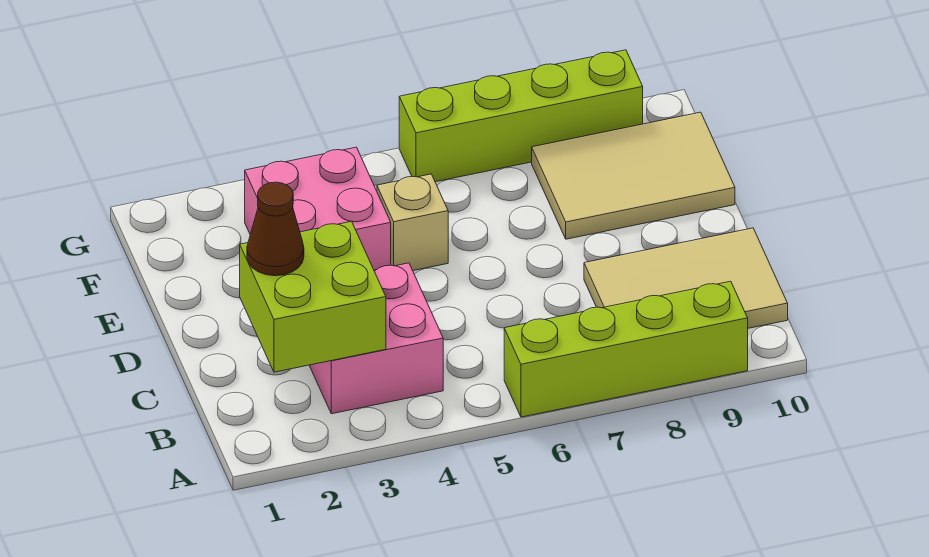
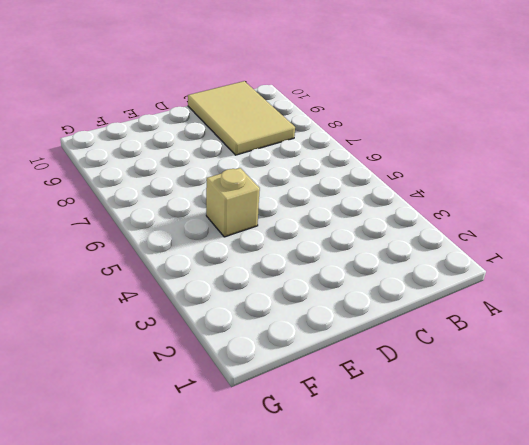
none -> lime brick A6:A9 level 1
none -> pink brick B3:C4 level 1

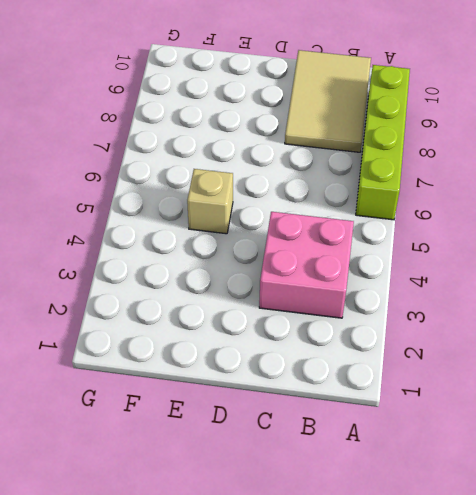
none -> pink brick E3:F4 level 1
none -> tan tile E8:F10 level 1

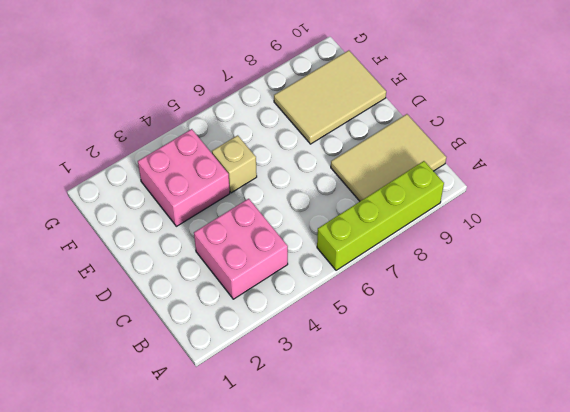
none -> lime brick G6:G9 level 1
none -> lime brick B2:C3 level 2

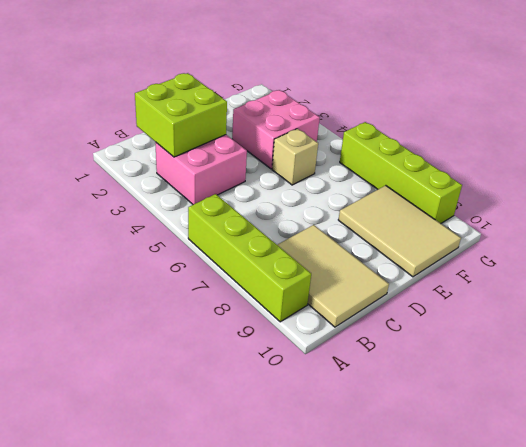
none -> brown cone C2 level 3

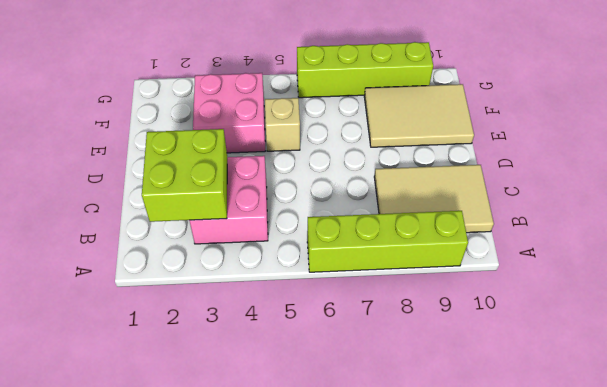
none -> brown cone C2 level 3

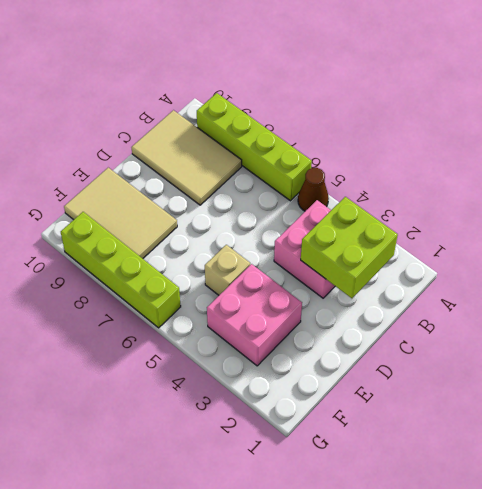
brown cone A5 level 1 -> brown cone C2 level 3

